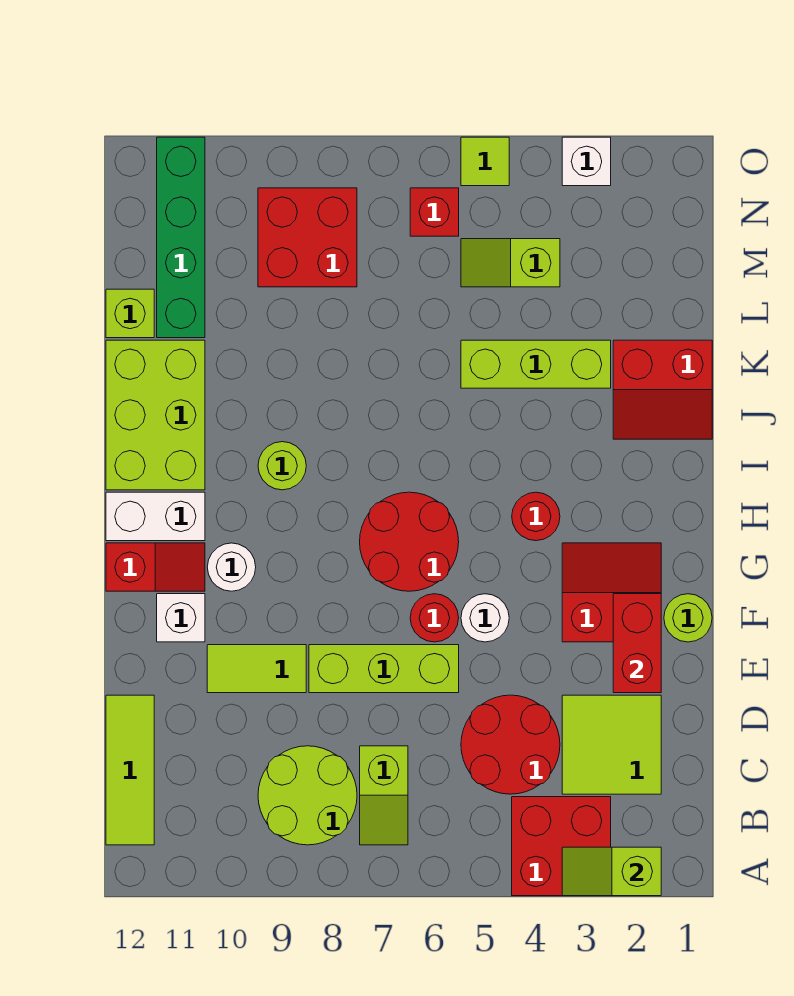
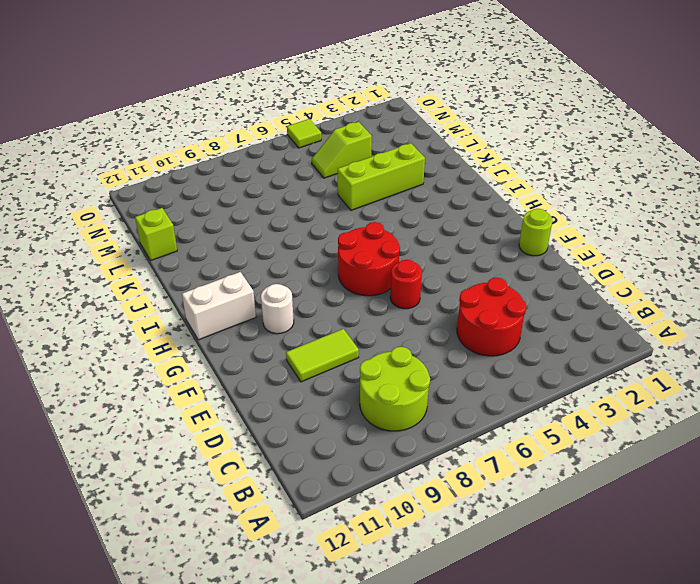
none -> red brick A3:B4 level 1
none -> lime slope B7:C7 level 1 top C
none -> lime tile B12:D12 level 1
none -> lime tile C2:D3 level 1

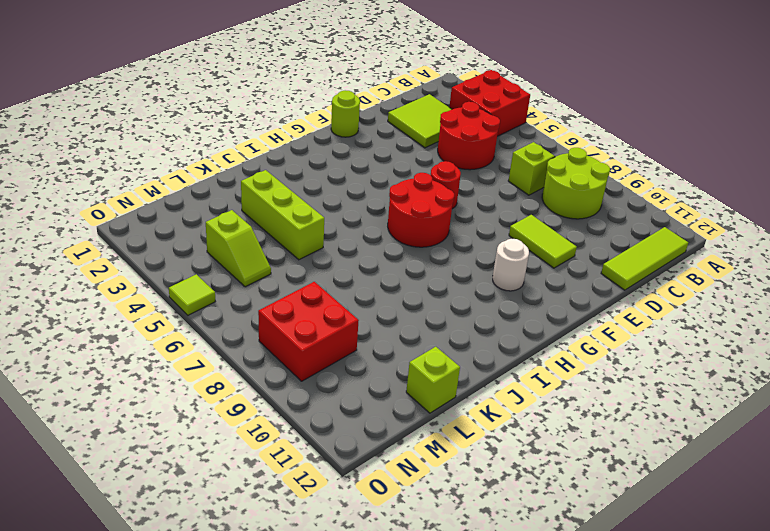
none -> lime brick E6:E8 level 1
none -> red slope F2:G3 level 1 top F
none -> white round brick F5 level 1
none -> white brick F11 level 1

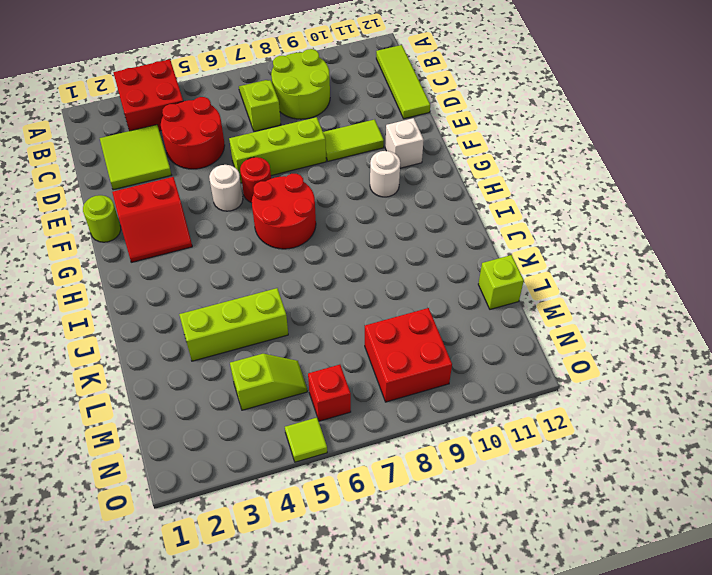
none -> red slope G11:G12 level 1 top 12
none -> red round brick H4 level 1
none -> white brick H11:H12 level 1
none -> lime round brick I9 level 1

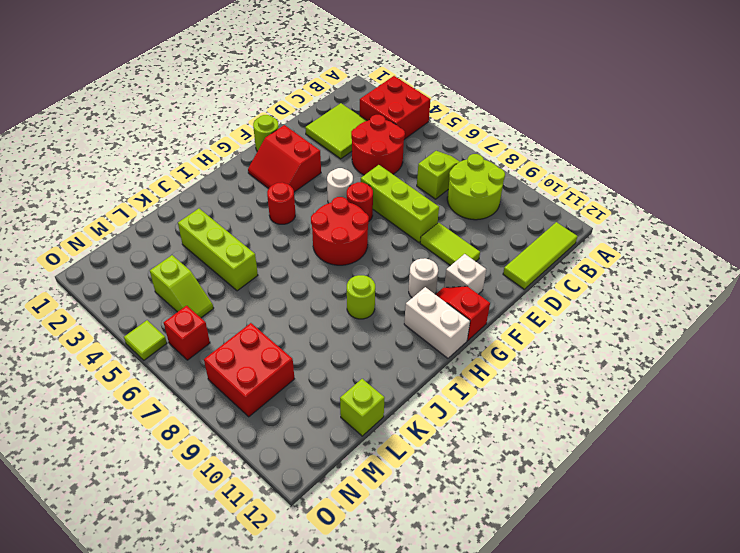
none -> lime brick I11:K12 level 1
none -> red slope J1:K2 level 1 top K
none -> green brick L11:O11 level 1
none -> white brick O3 level 1

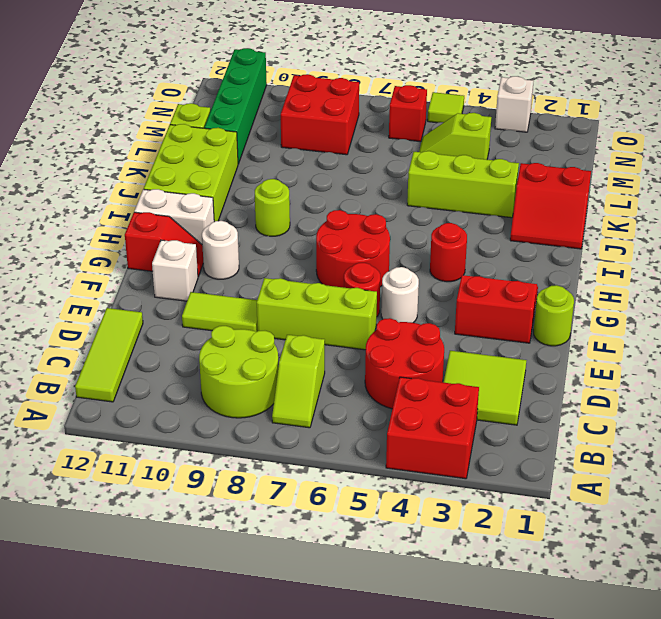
none -> lime slope A2:A3 level 2 top 2
none -> red brick E2:F2 level 2

